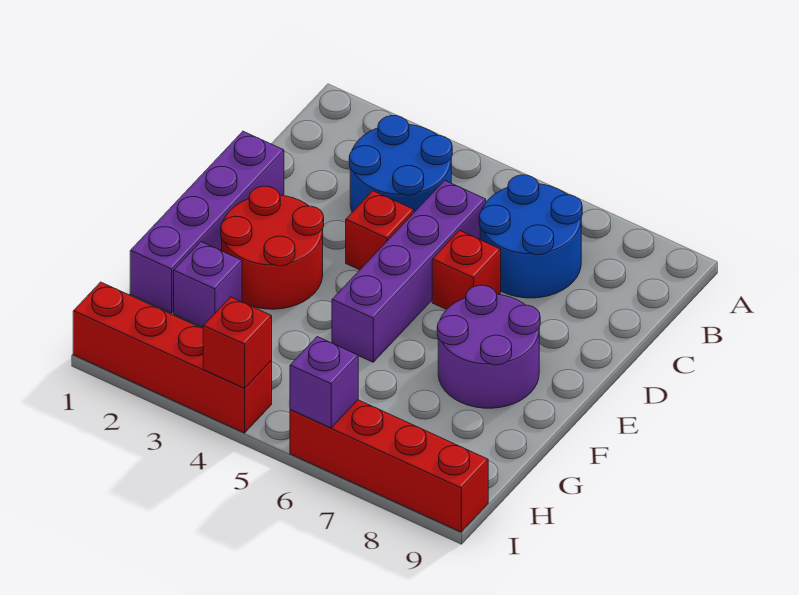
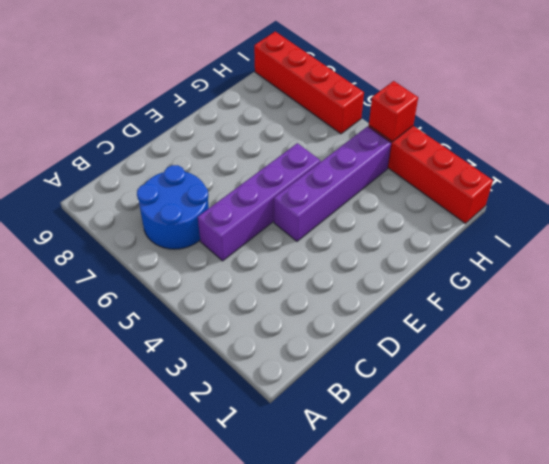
purple brick E4:H4 level 1 -> purple brick D1:G1 level 1
none -> blue round brick B3:C4 level 1
none -> red brick D4 level 1
none -> red brick D6 level 1

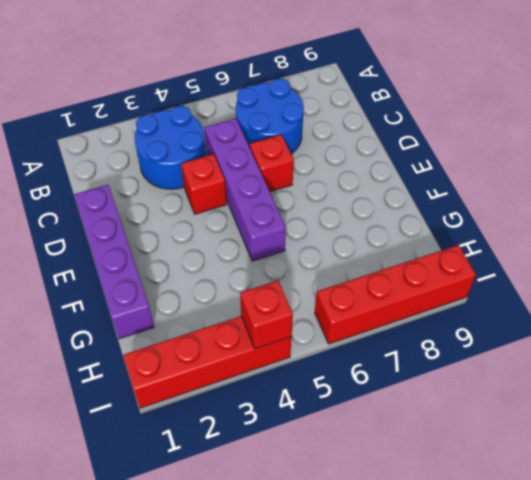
none -> red round brick E2:F3 level 1
none -> purple round brick E7:F8 level 1
none -> purple brick G2 level 1

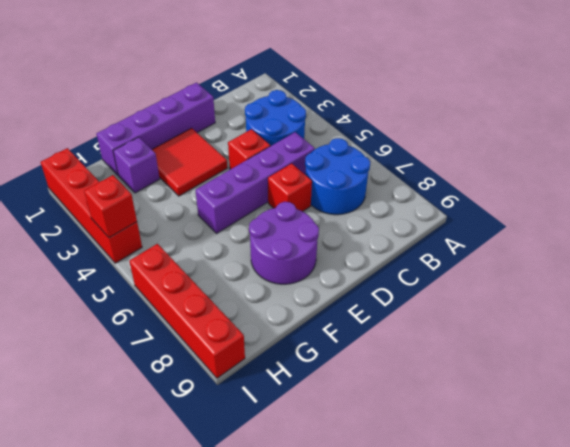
red tile E2:F3 level 1 -> red round brick E2:F3 level 1
none -> purple brick I6 level 2

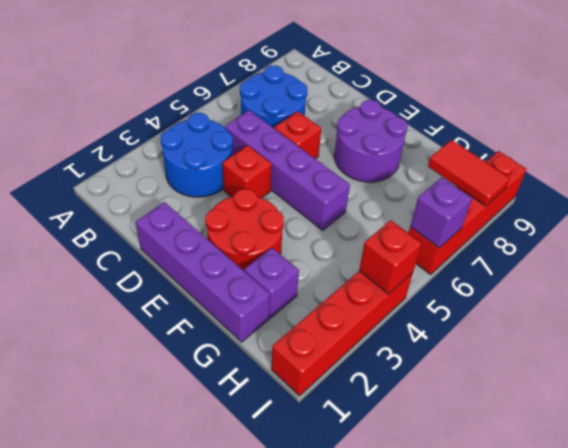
red tile H8:I8 level 2 -> none

